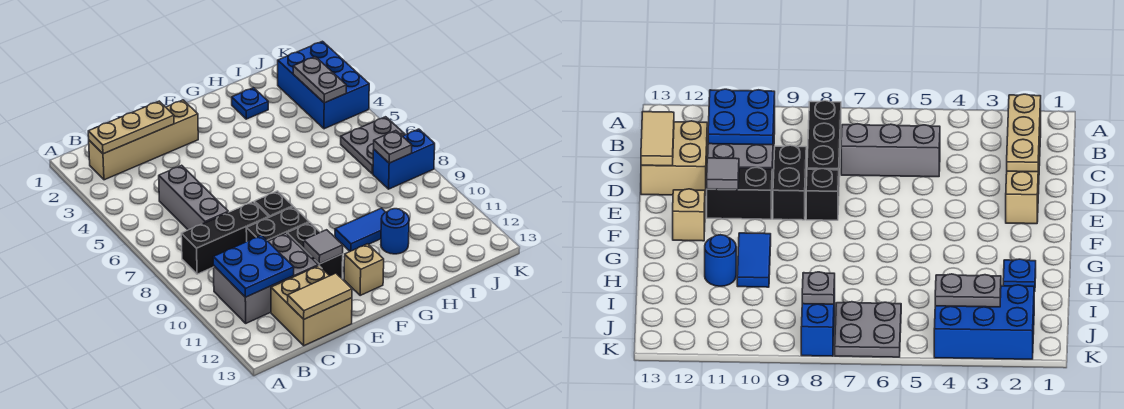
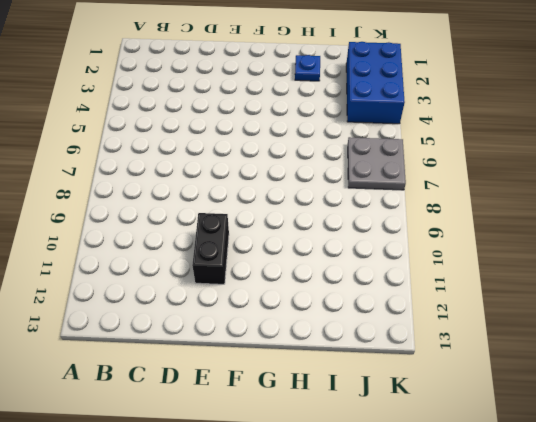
none -> tan brick B2:E2 level 1
none -> black brick B8:D8 level 1
none -> grey brick B10:D11 level 1

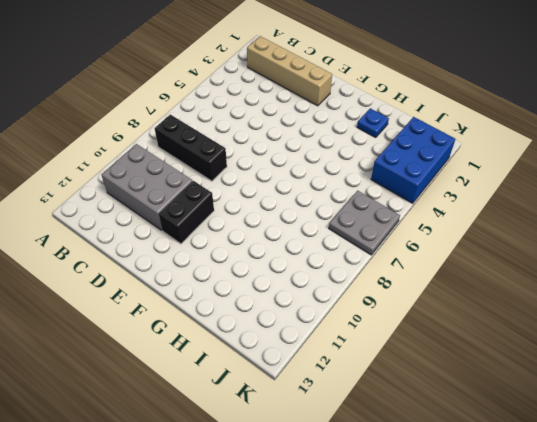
none -> grey brick C5:C7 level 1
none -> tan brick C12:D13 level 1
none -> black brick D9:E9 level 1

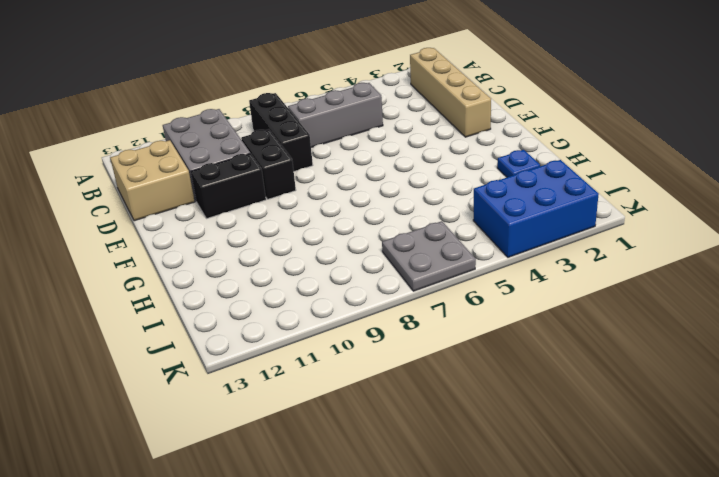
none -> black brick E8 level 1
none -> tan brick F12 level 1
none -> blue tile G10:H10 level 1

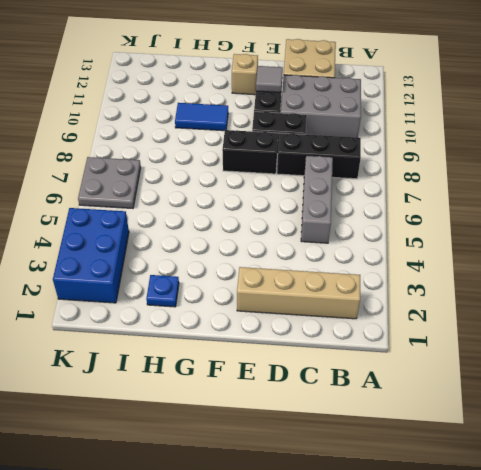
black brick E8:F8 level 1 -> black brick E8 level 1
none -> blue round brick H11 level 1
none -> blue brick J8:K8 level 1
none -> tan plate B2:D2 level 2

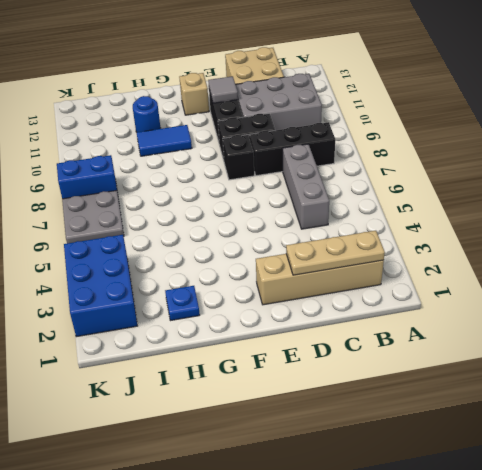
none -> blue plate B10:C11 level 2
none -> tan tile C13:D13 level 2
none -> grey plate J3:J4 level 2

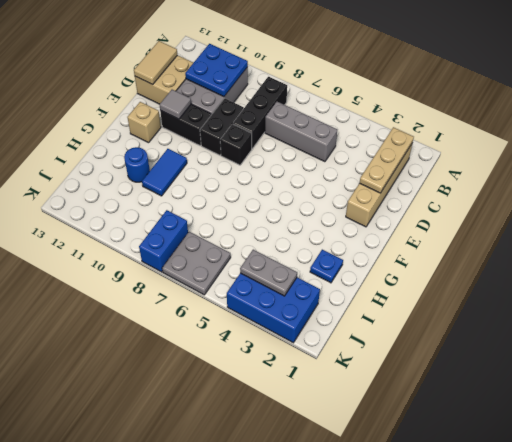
none -> grey plate J8 level 2

